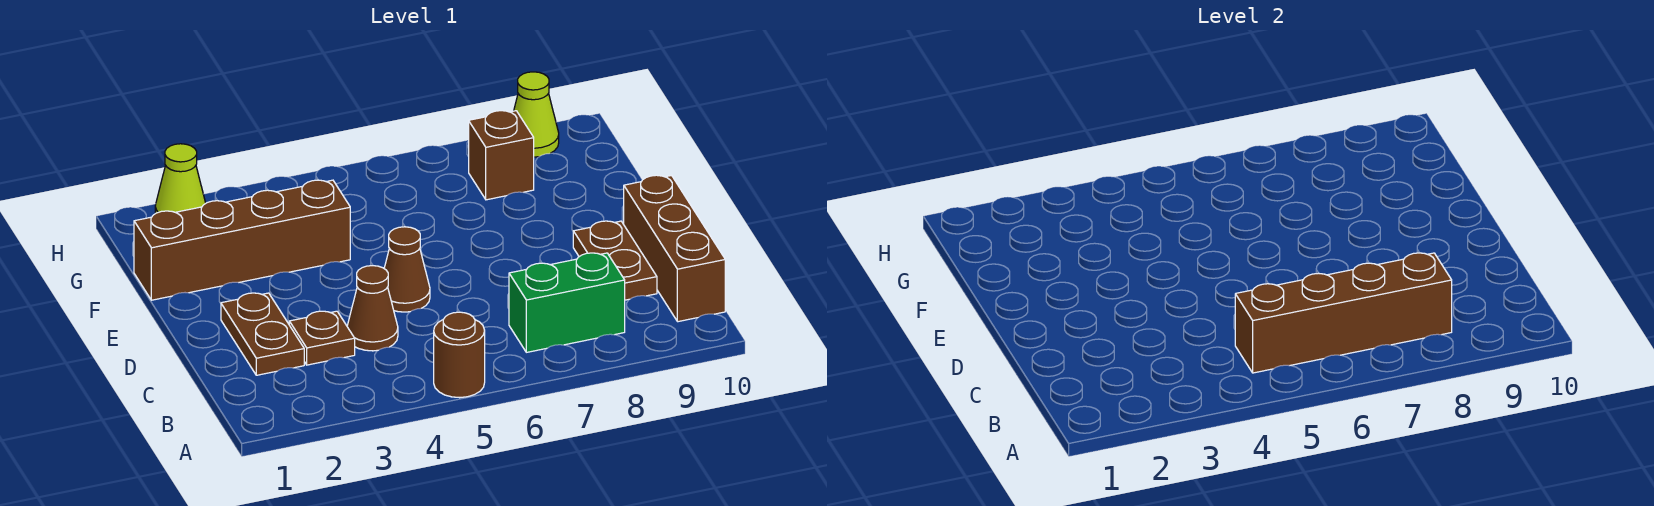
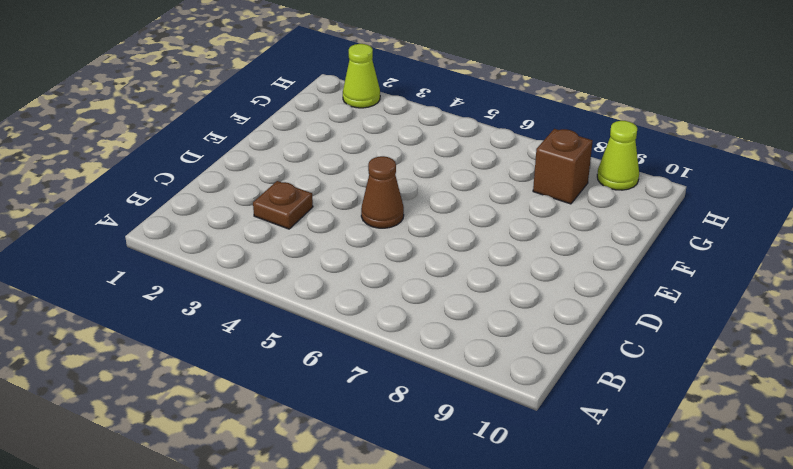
none -> brown round brick A5 level 1
none -> green brick B7:B8 level 1
none -> brown brick B10:D10 level 1

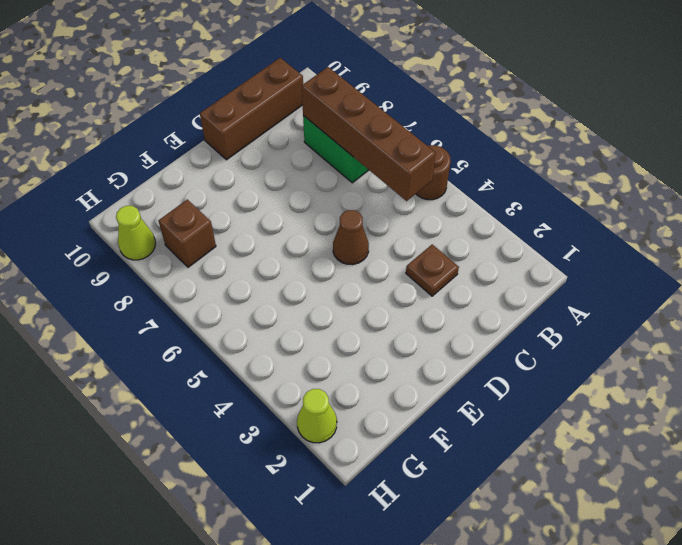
none -> brown plate C2:D2 level 1
none -> brown cone C4 level 1
none -> brown plate C9:D9 level 1

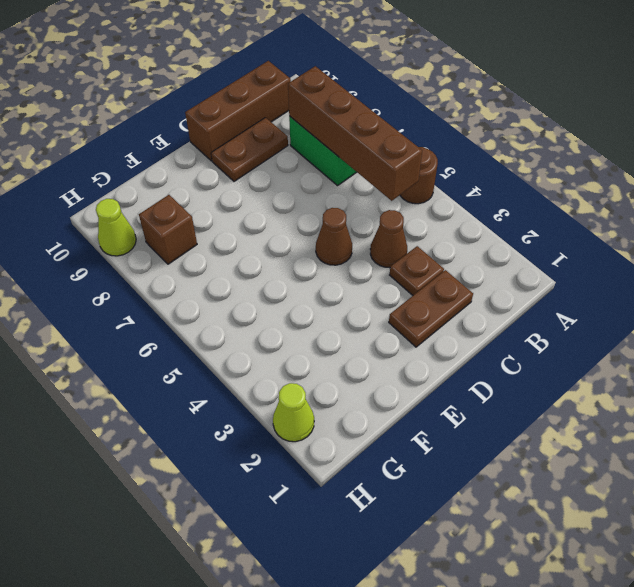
none -> brown brick F1:F4 level 1

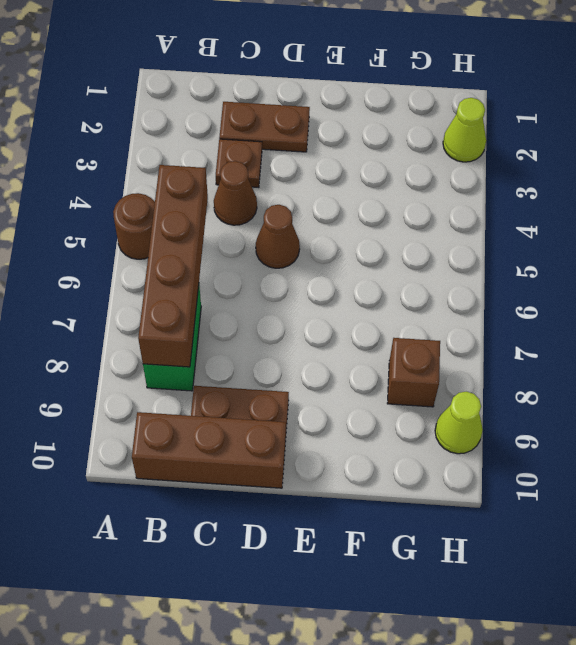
none -> brown brick F1:F4 level 1

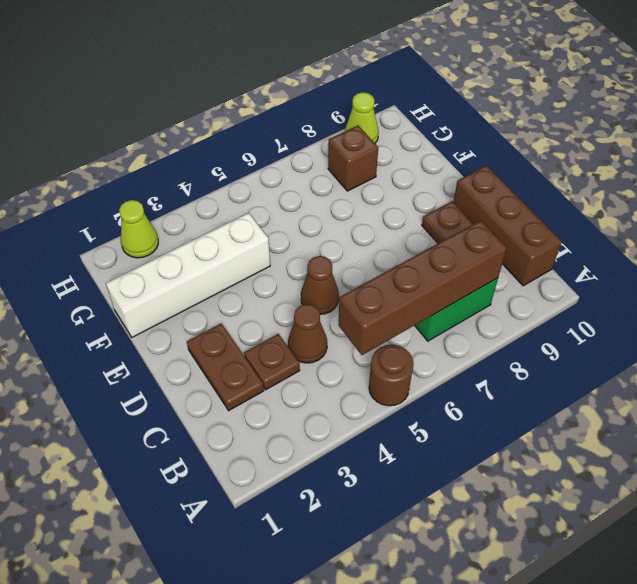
white brick F1:F4 level 1 -> brown brick F1:F4 level 1

